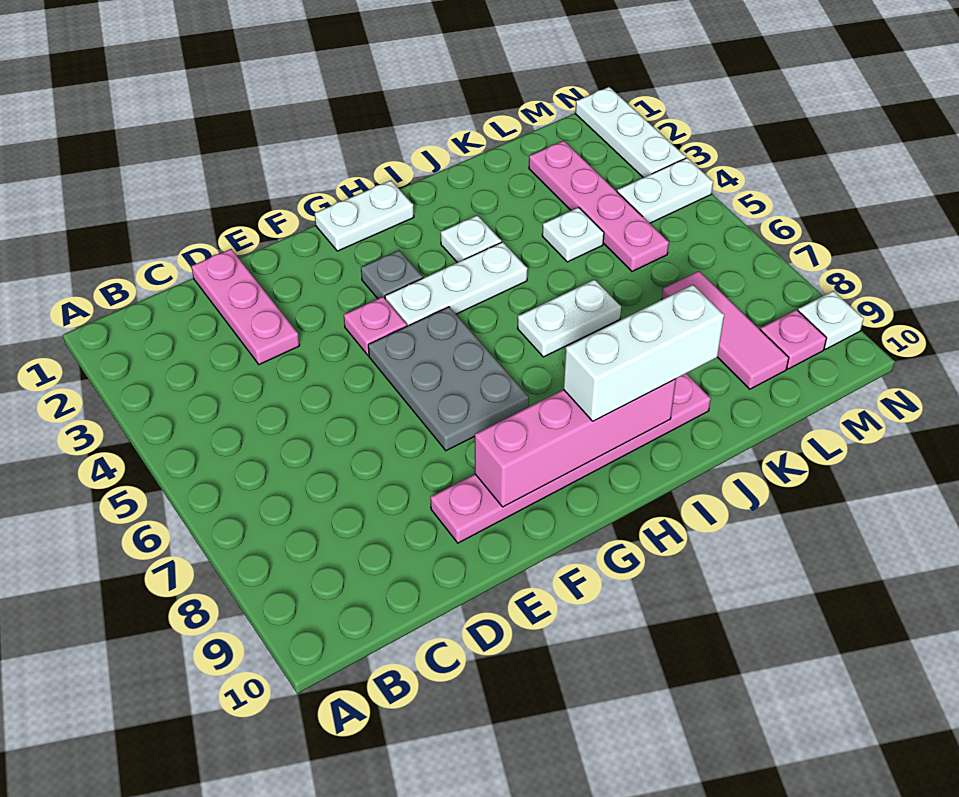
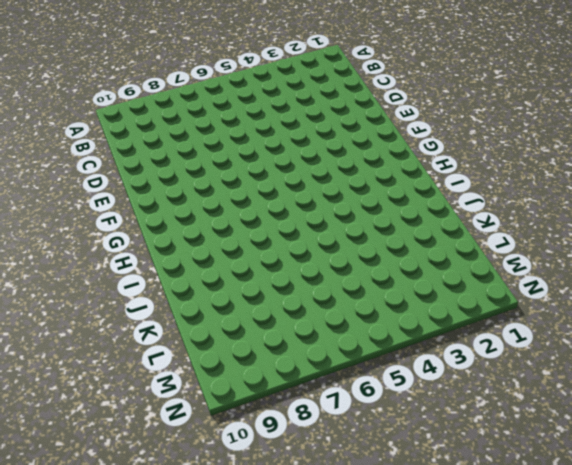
none -> pink plate D1:D3 level 1
none -> pink plate E9:J9 level 1
none -> pink plate F4 level 1

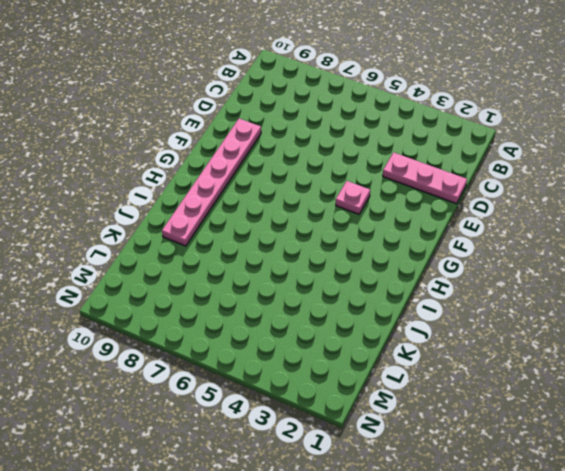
none -> grey plate F5:G7 level 1
none -> white plate G1:H1 level 1
none -> grey plate G3 level 1

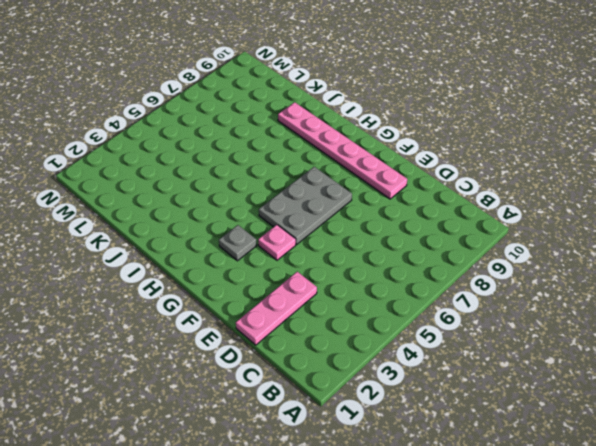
none -> white plate G1:H1 level 1
none -> white plate G4:I4 level 1
none -> white plate I3 level 1

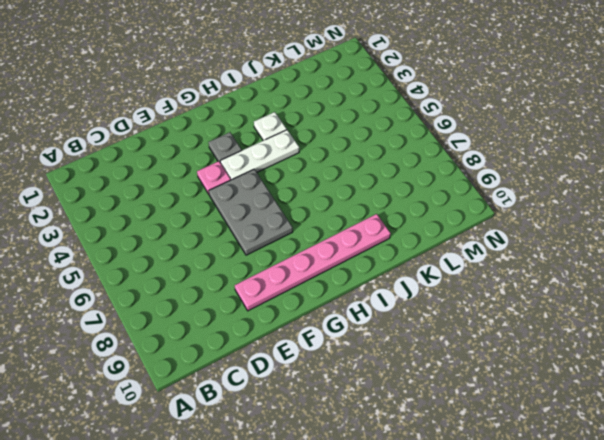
none -> pink plate D1:D3 level 1
none -> white plate G1:H1 level 1
none -> white plate I6:J6 level 1

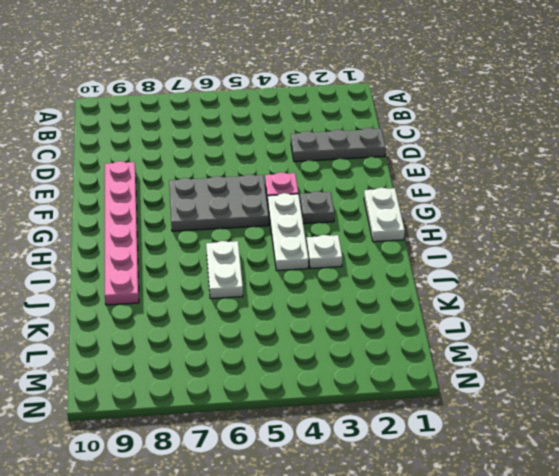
grey plate D1:D3 level 1 -> pink plate D1:D3 level 1
none -> white plate K4 level 1
none -> pink plate L2:L5 level 1
none -> pink tile L7:L9 level 1

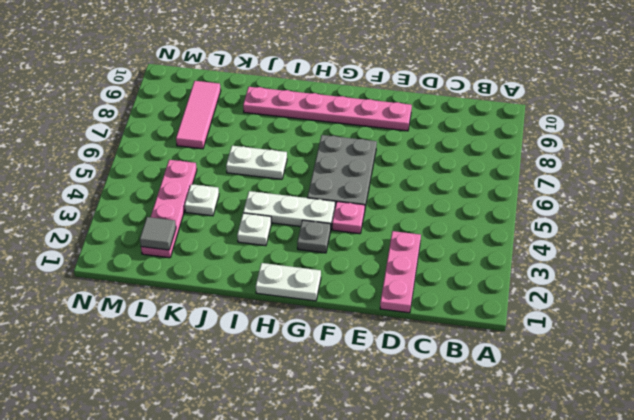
grey tile L2 level 2 -> none
none -> white plate M4:N4 level 1
none -> pink plate M9 level 1
none -> white plate N1:N3 level 1

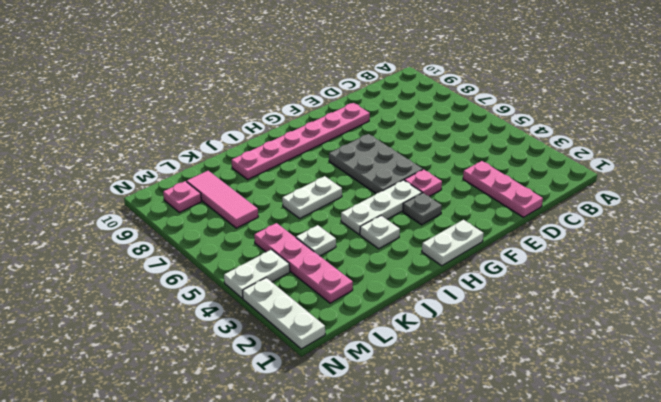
none -> white plate N9 level 1
none -> pink brick F9:I9 level 2
none -> white brick H9:J9 level 3

